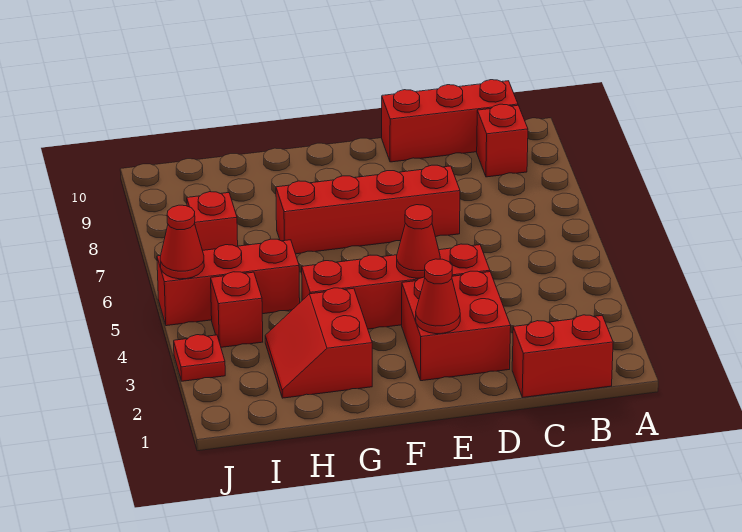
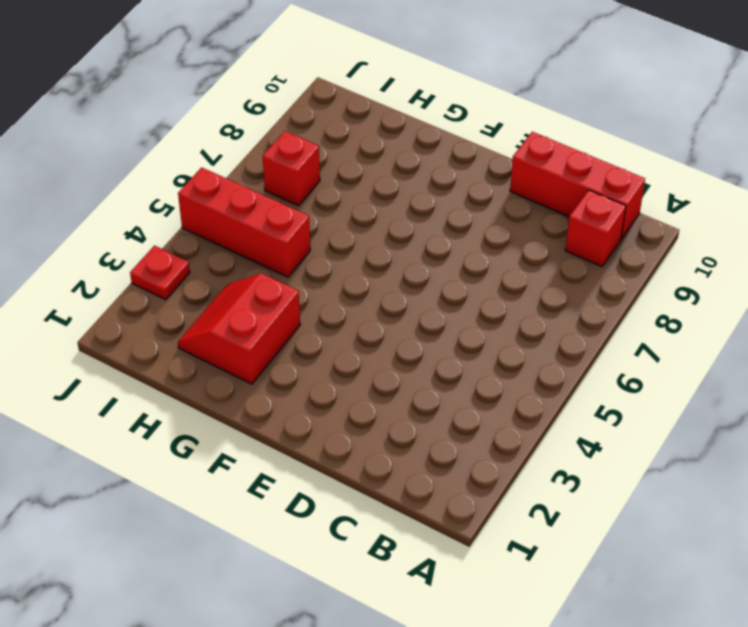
none -> red brick B1:C1 level 1
none -> red brick D2:E3 level 1
none -> red brick D4:G4 level 1

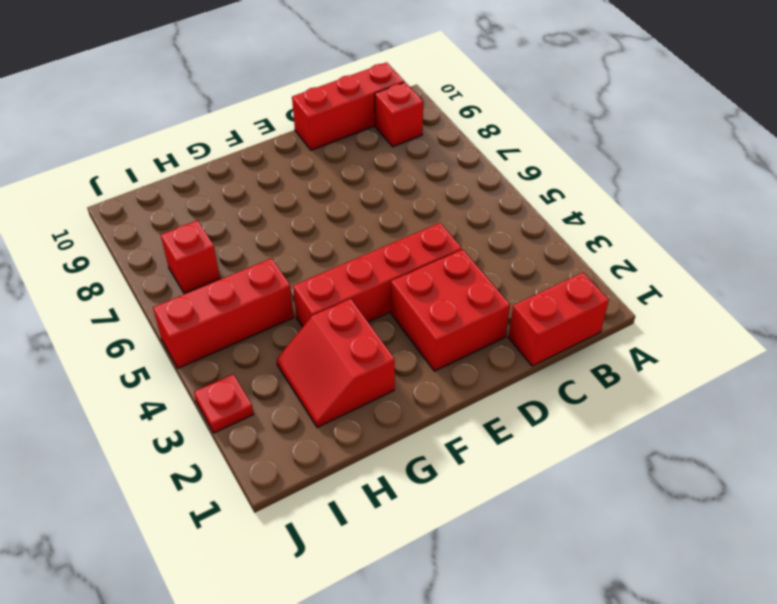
none -> red brick D7:G7 level 1
none -> red brick I4 level 1
none -> red cone E2 level 2

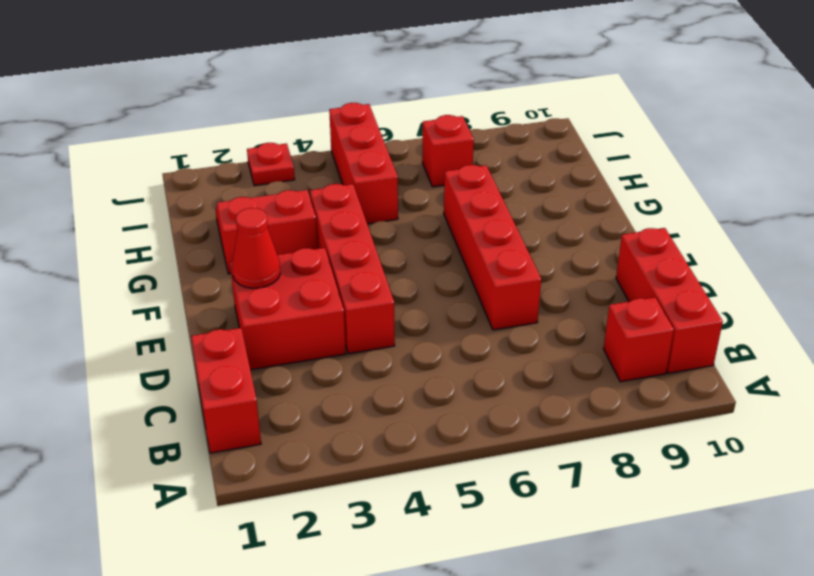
none -> red brick I4 level 1
none -> red cone E4 level 2
none -> red cone J5 level 2

